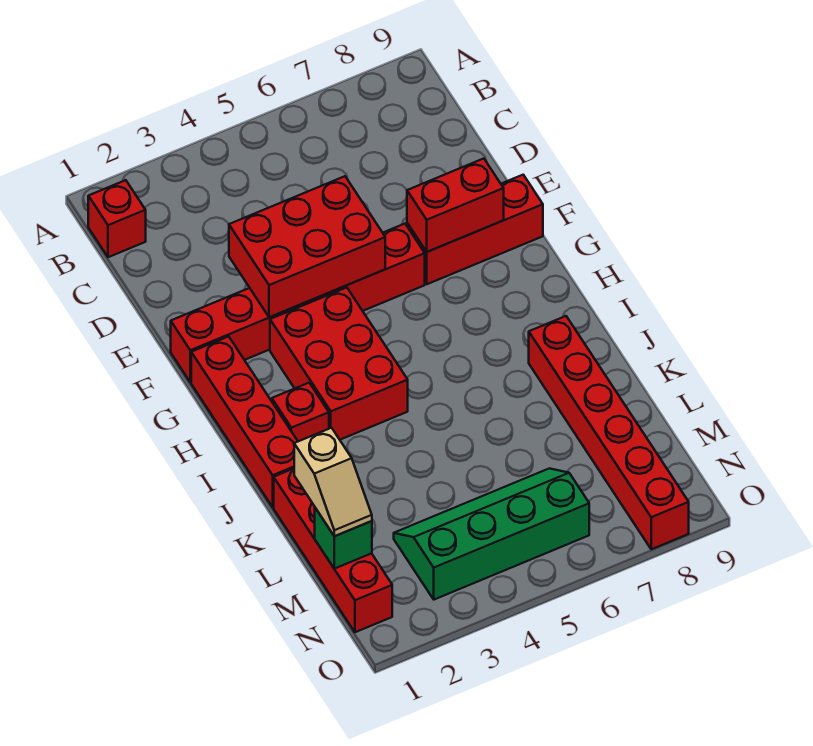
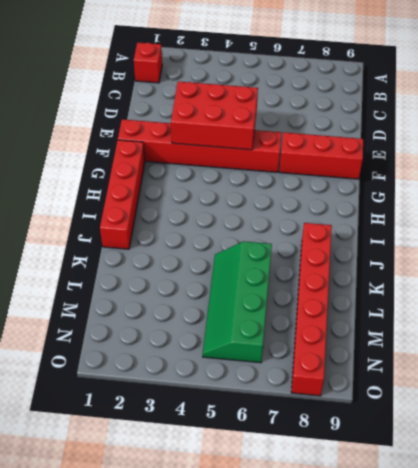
green slope K5:N6 level 1 top 6 -> green slope M3:N6 level 1 top N
none -> red brick G3:I4 level 1
none -> red brick I2 level 1
none -> red brick K1:N1 level 1

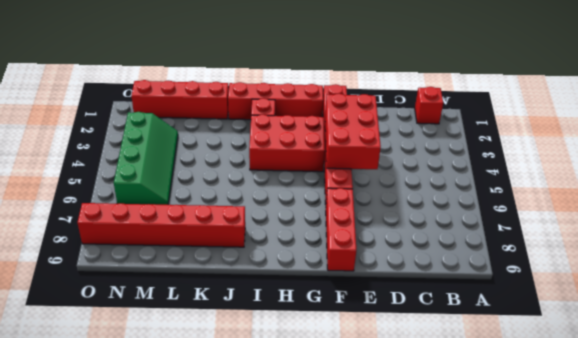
none -> red brick F7:F8 level 2
none -> green brick M1 level 2
none -> tan slope L1:M1 level 3 top L

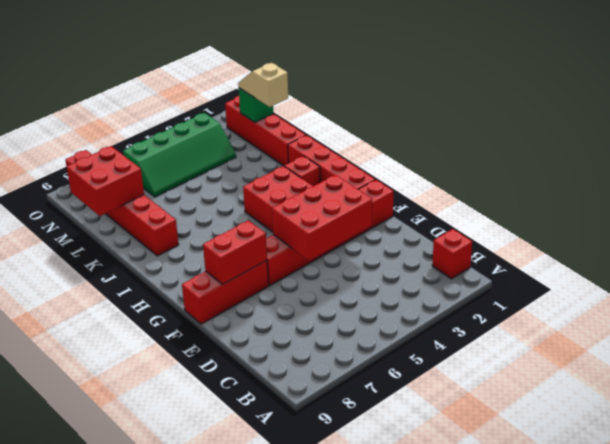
red brick L8:M9 level 2 -> none

